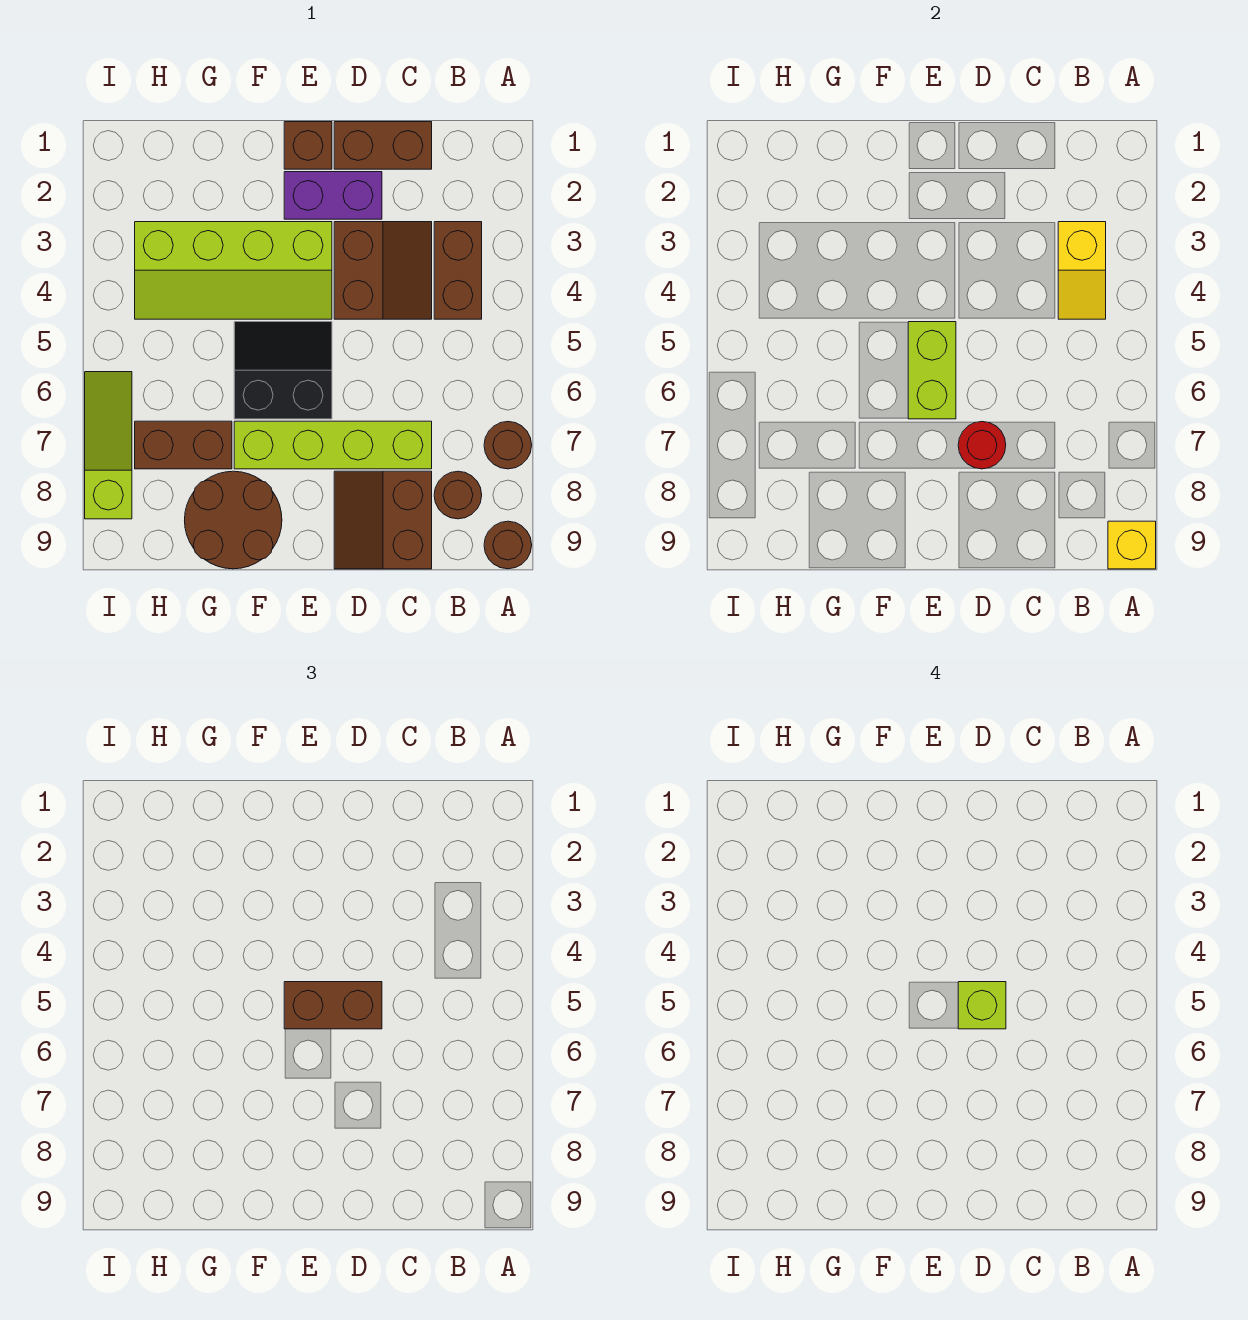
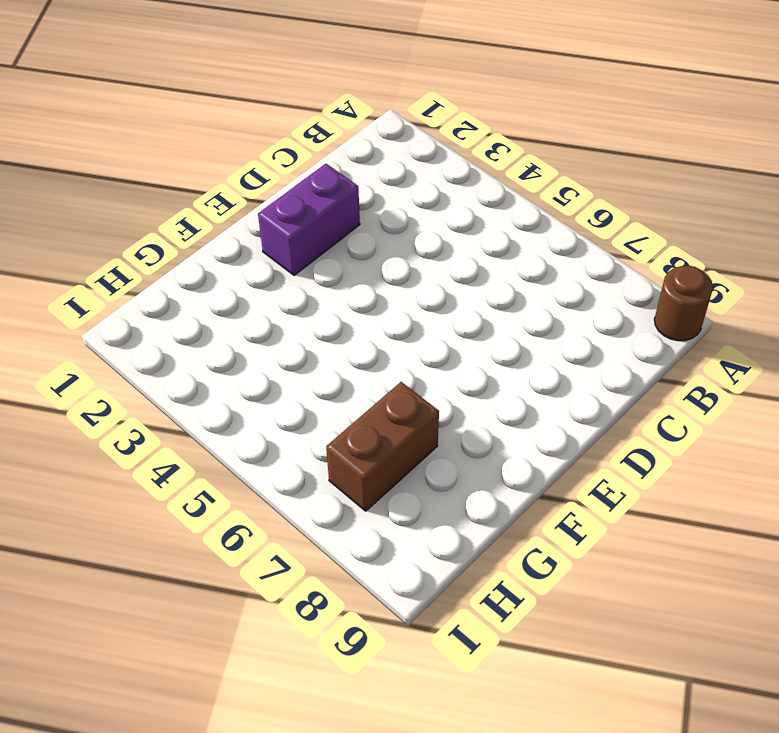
none -> brown round brick A7 level 1
none -> brown brick B3:B4 level 1
none -> brown round brick B8 level 1

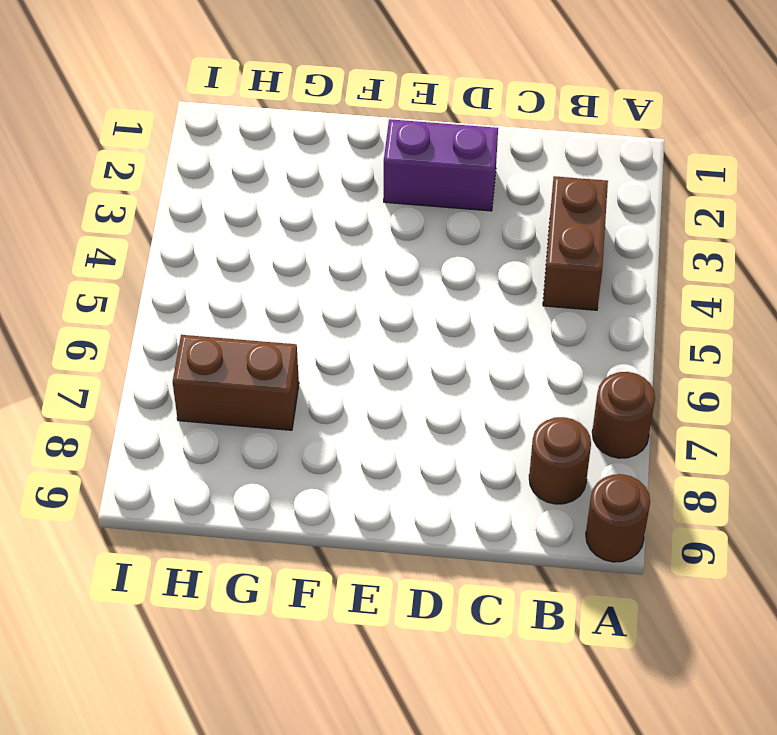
none -> brown brick C1:D1 level 1
none -> brown slope C3:D4 level 1 top D
none -> lime brick C7:F7 level 1

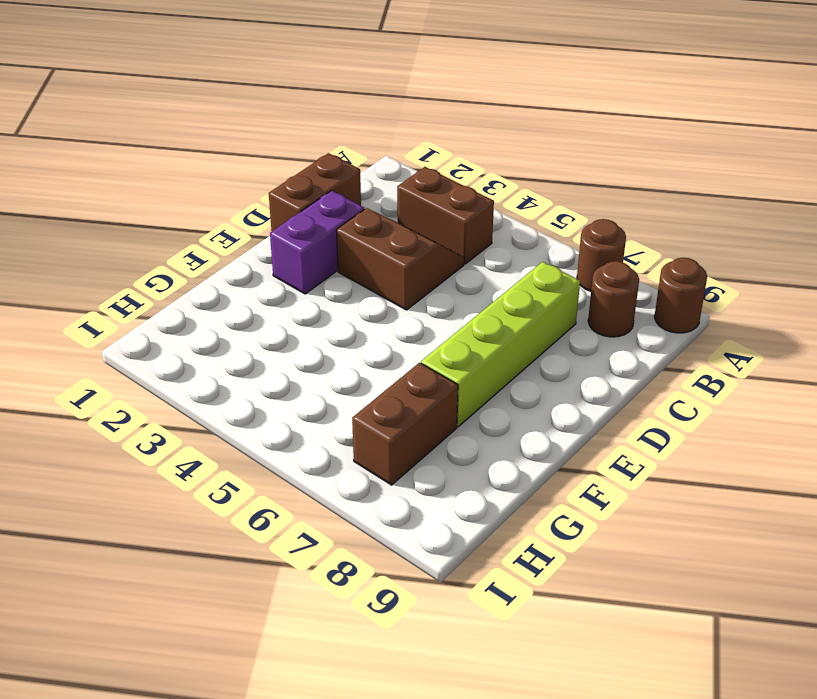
none -> brown slope C8:D9 level 1 top C
none -> brown brick E1 level 1
none -> lime slope E3:H4 level 1 top 3

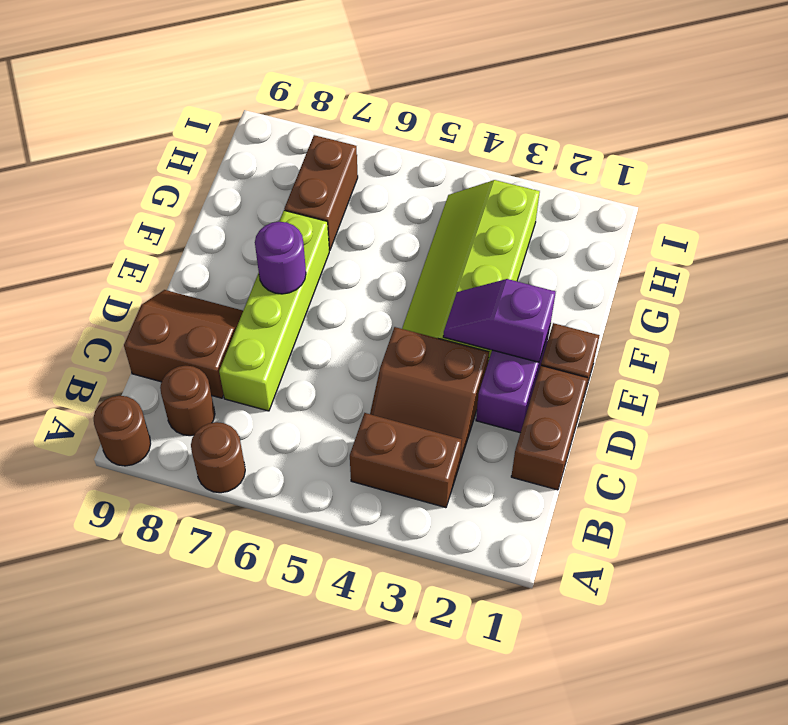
purple slope E2:E3 level 2 top 2 -> none
purple round brick E7 level 2 -> none
none -> black slope E5:F6 level 1 top 6
none -> brown round brick F8:G9 level 1
none -> lime slope I6:I8 level 1 top 8

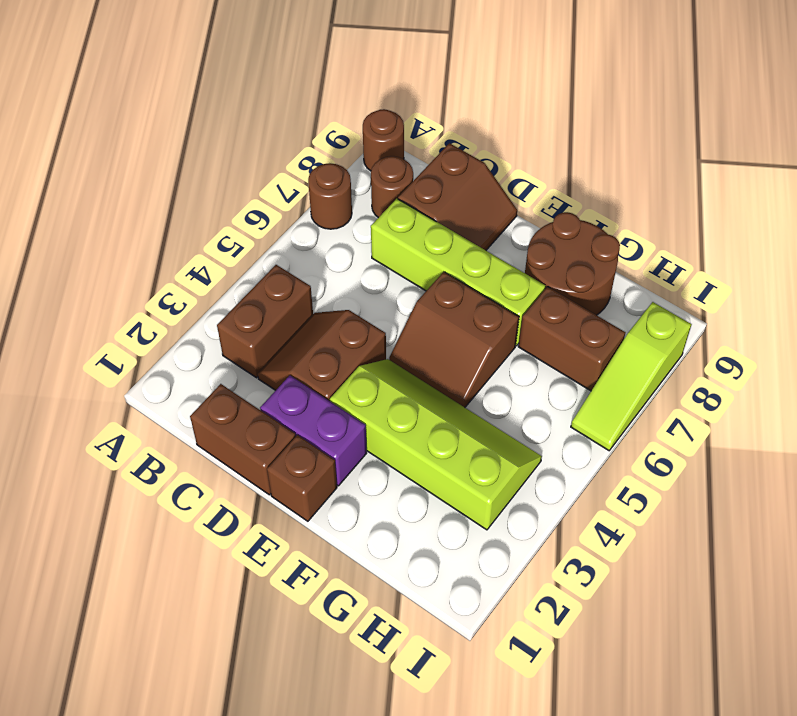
brown slope E5:F6 level 1 top 6 -> black slope E5:F6 level 1 top 6
none -> yellow brick A9 level 2
none -> yellow slope B3:B4 level 2 top 3
none -> red round brick D7 level 2

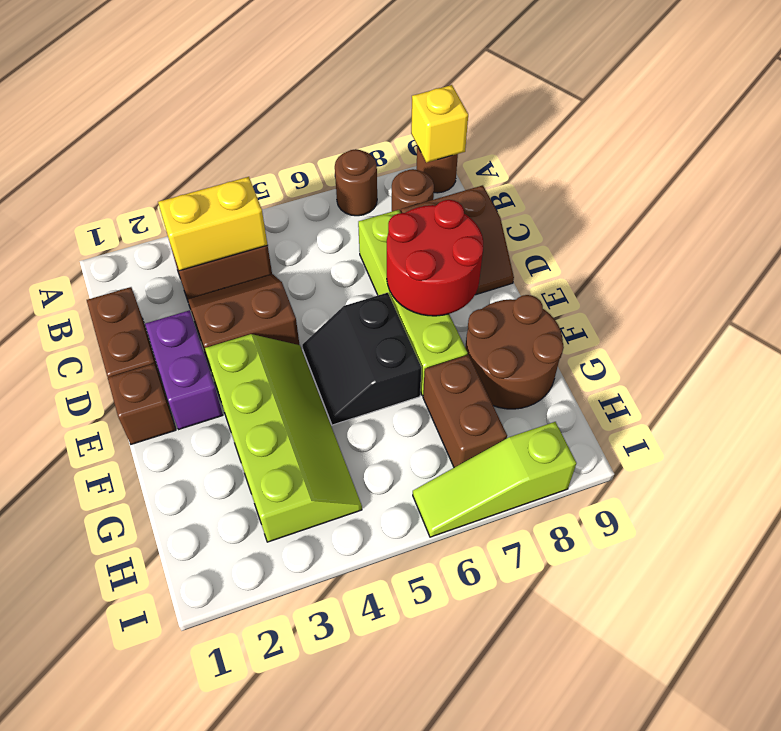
yellow brick B3:B4 level 2 -> yellow slope B3:B4 level 2 top 3
red round brick D7:E8 level 2 -> red round brick D7 level 2
none -> lime brick E5:E6 level 2
none -> brown brick D5:E5 level 3
none -> lime brick D5 level 4

